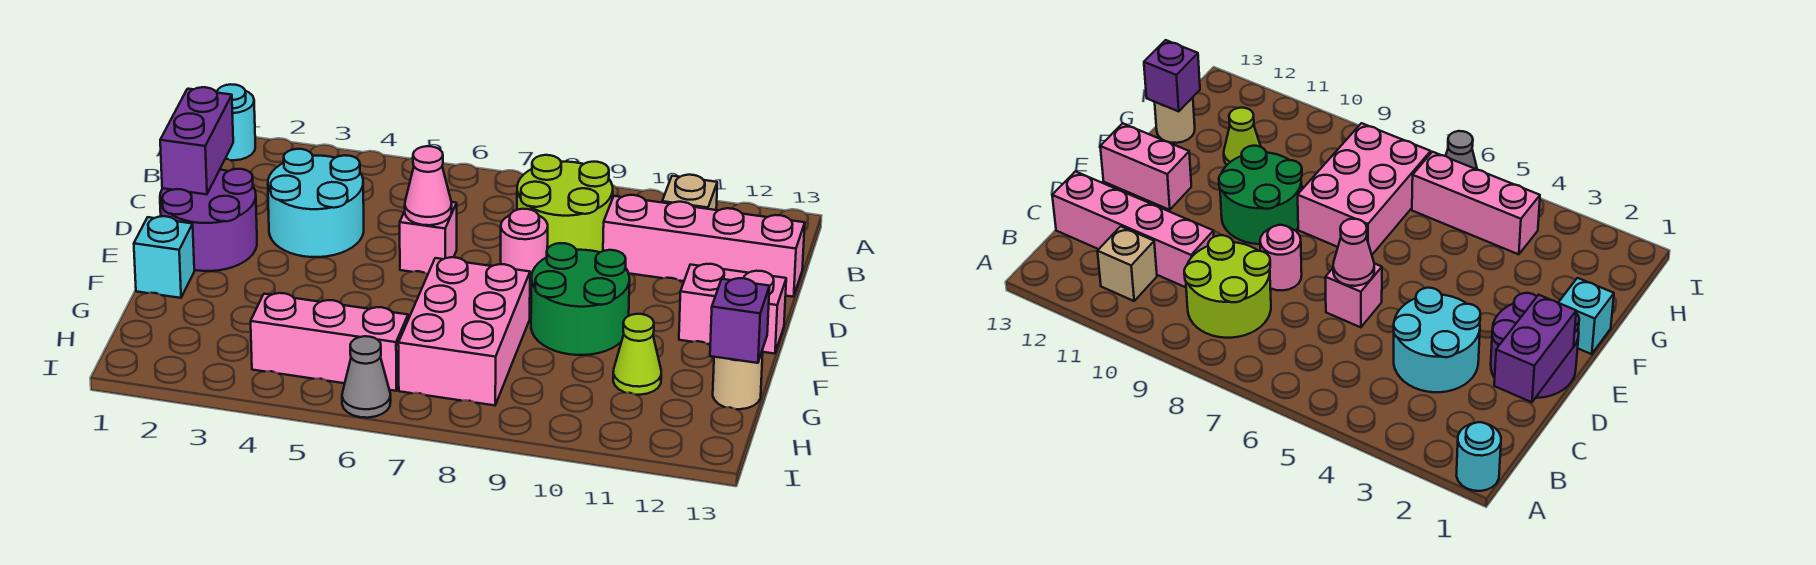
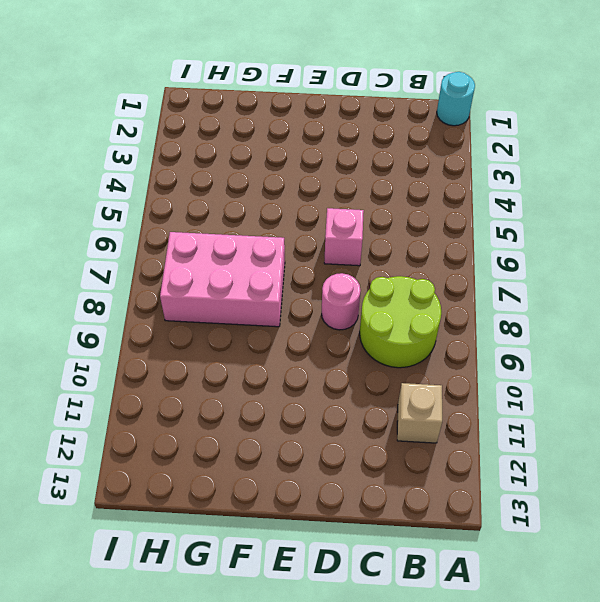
none -> cyan round brick C3:D4 level 1
none -> pink brick C10:C13 level 1
none -> purple round brick D1:E2 level 1

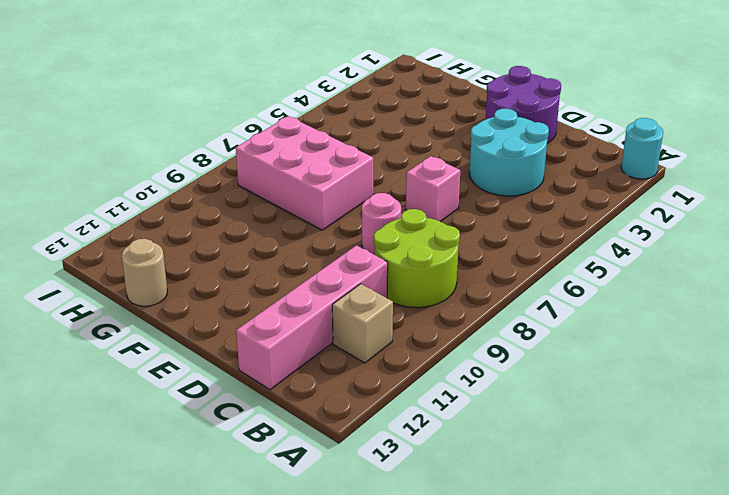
none -> green round brick E9:F10 level 1
none -> pink brick E12:E13 level 1
none -> cyan brick F1 level 1

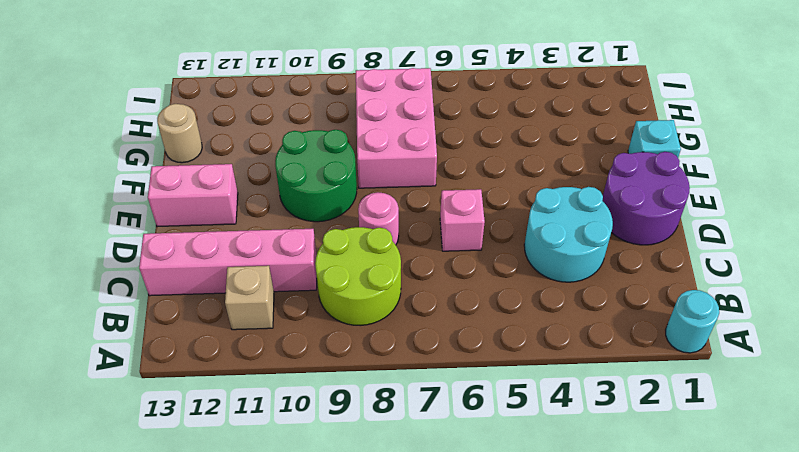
none -> lime cone G11 level 1
none -> pink brick H4:H6 level 1
none -> grey cone I6 level 1

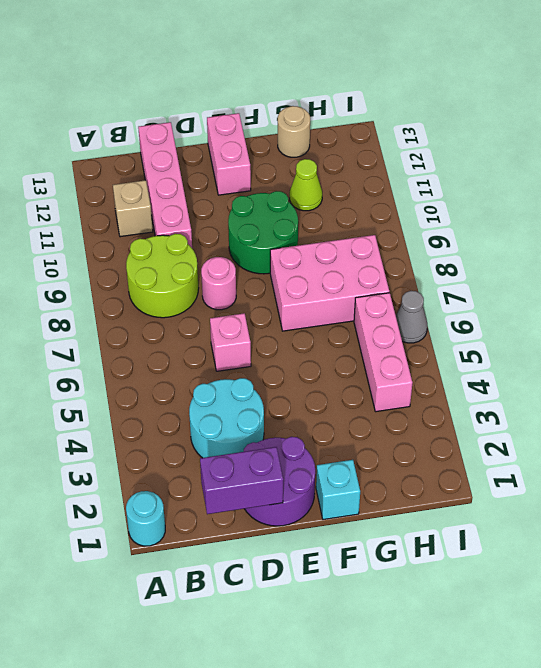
none -> pink cone D6 level 2
none -> purple brick G13 level 2

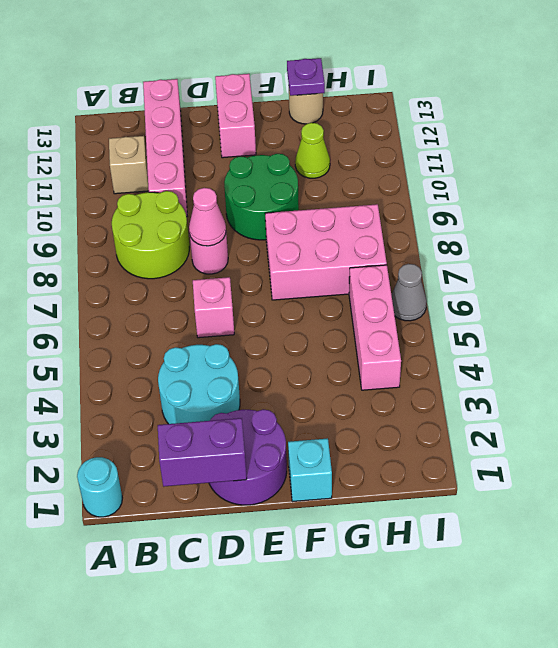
pink cone D8 level 2 -> pink cone D6 level 2
purple plate G13 level 2 -> purple brick G13 level 2

